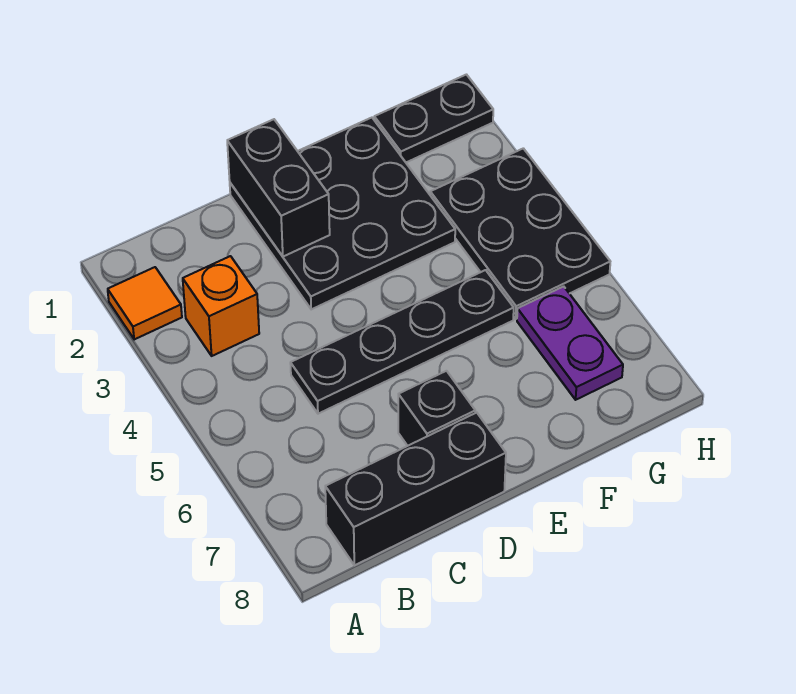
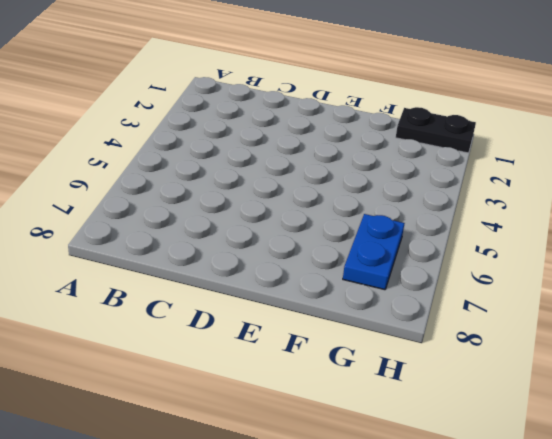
blue plate G6:G7 level 1 -> purple plate G6:G7 level 1
none -> orange tile A2 level 1
none -> orange brick B3 level 1

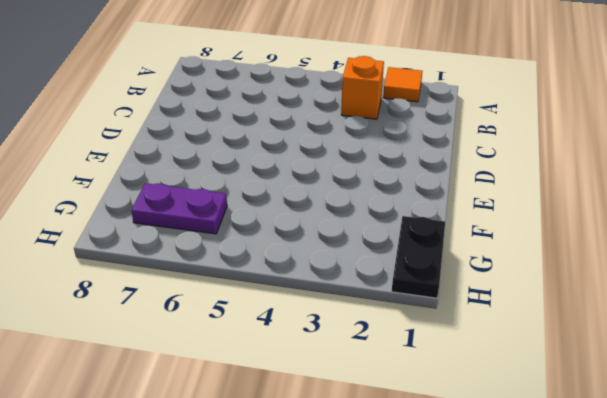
none -> black brick B8:D8 level 1
none -> black plate C5:F5 level 1

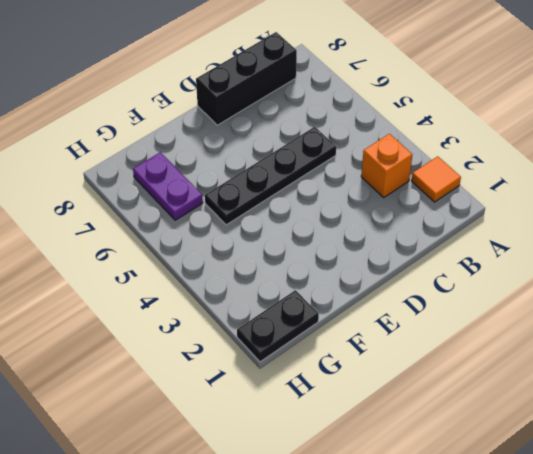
none -> black plate D1:F3 level 1
none -> black brick D7 level 1

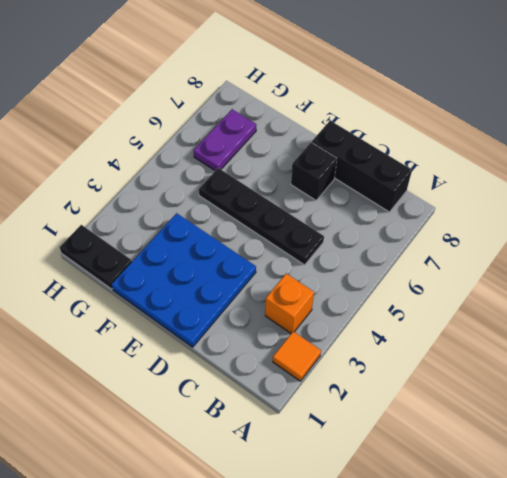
blue plate D1:F3 level 1 -> black plate D1:F3 level 1
none -> black plate G3:H5 level 1
none -> black brick D1:D2 level 2

